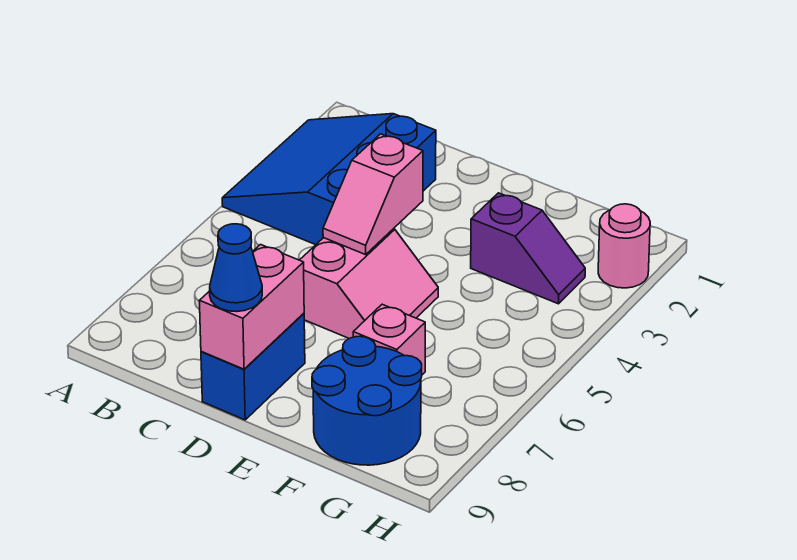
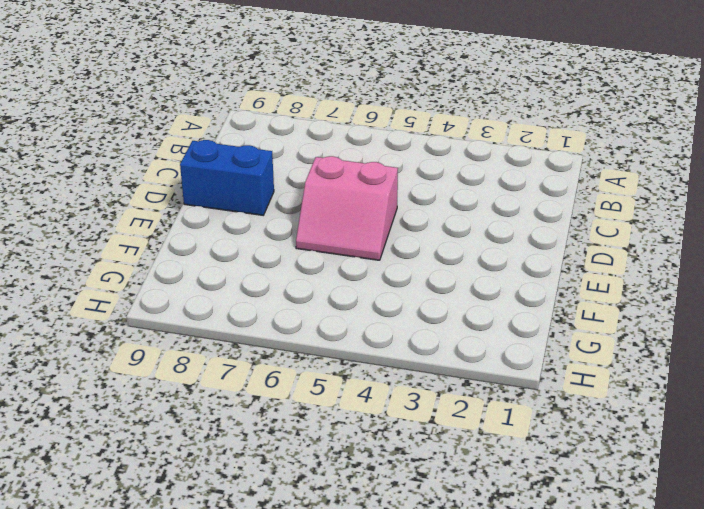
none -> blue slope A2:C4 level 1 top C
none -> purple slope F3:G3 level 1 top F

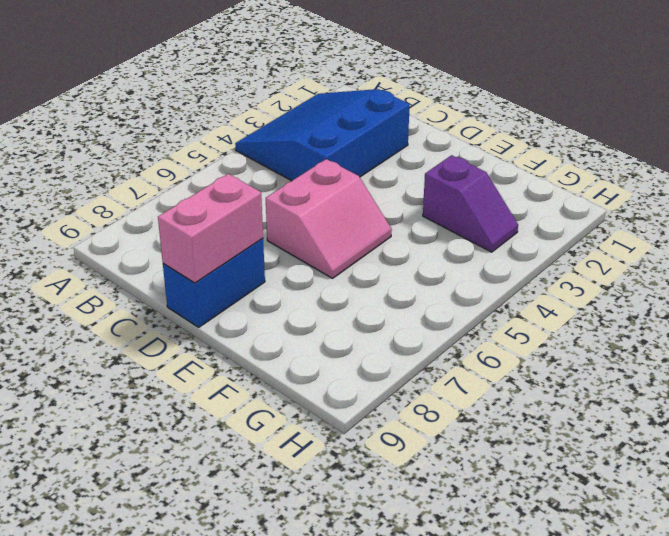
none -> pink brick F7 level 1
none -> blue round brick F8:G9 level 1

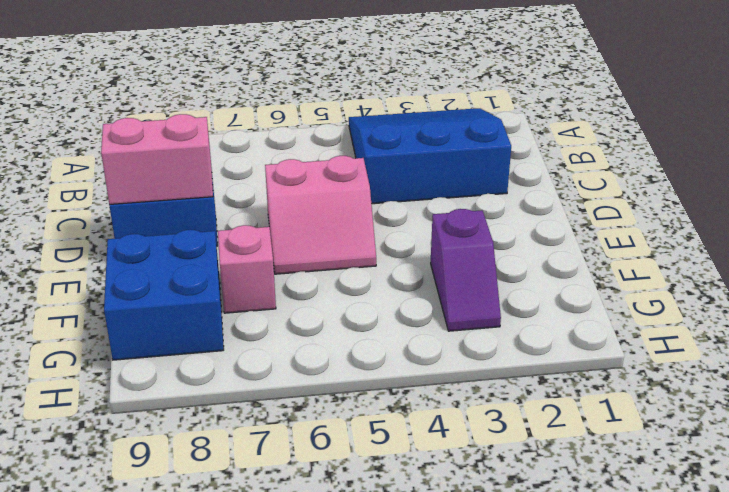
blue brick F8:G9 level 1 -> blue round brick F8:G9 level 1
none -> pink round brick H2 level 1
none -> pink slope D4:D5 level 2 top 4

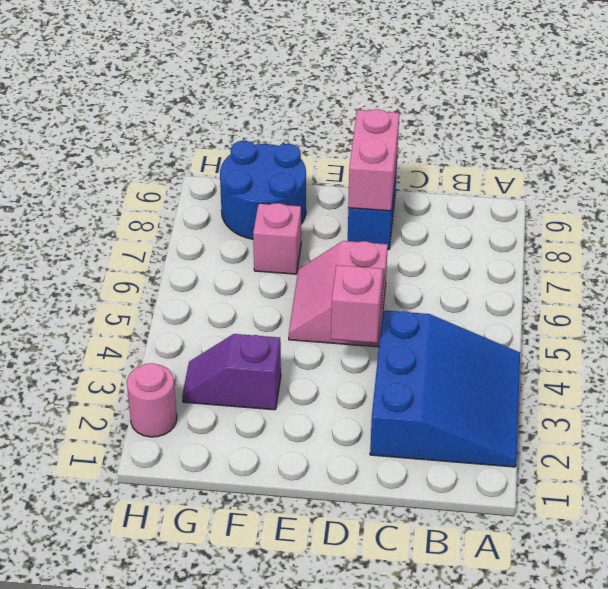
none -> blue cone D9 level 3

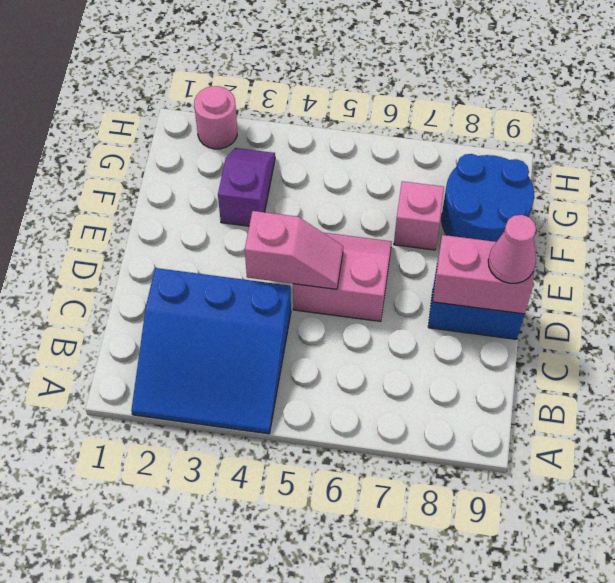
pink cone D9 level 3 -> blue cone D9 level 3

